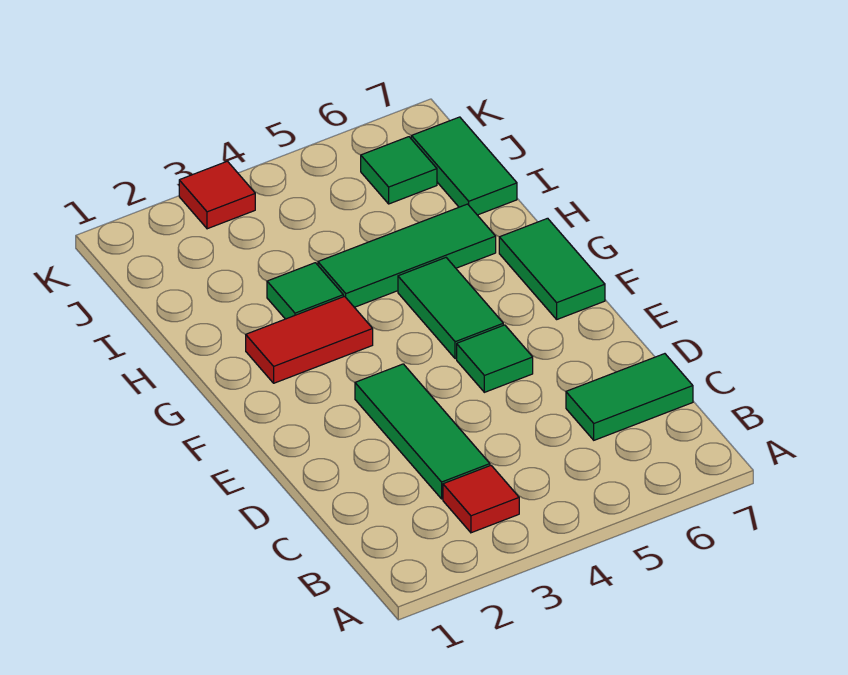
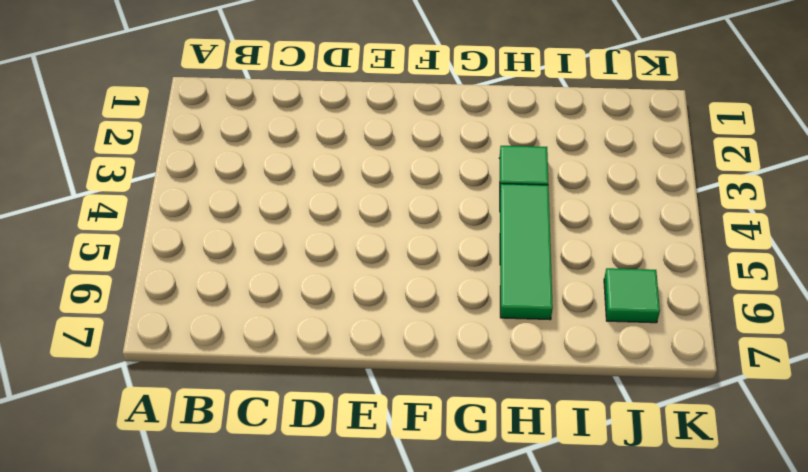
none -> red tile B3 level 1
none -> green tile C3:E3 level 1
none -> green tile C6:C7 level 1

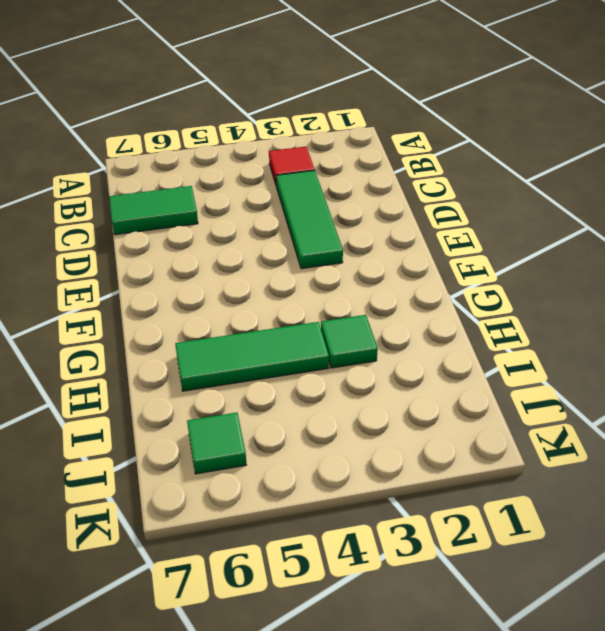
none -> green tile E5 level 1
none -> green tile F5:G5 level 1
none -> green tile F7:G7 level 1

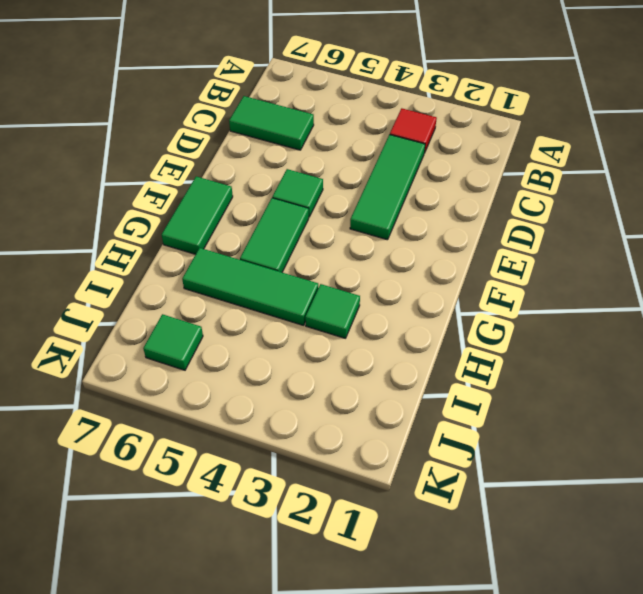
none -> red tile G2:G3 level 1
none -> green tile I7:J7 level 1
none -> red tile K3 level 1

